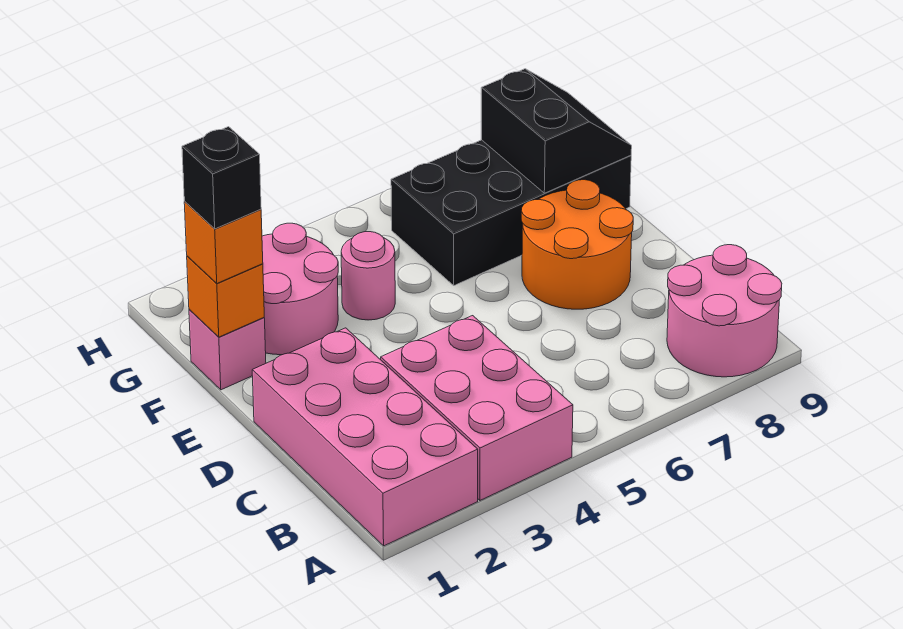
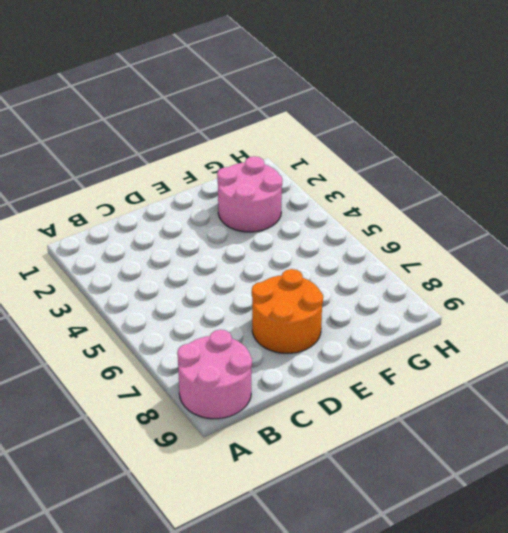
none -> pink brick A1:D2 level 1
none -> pink brick A3:C4 level 1
none -> pink brick F1 level 1

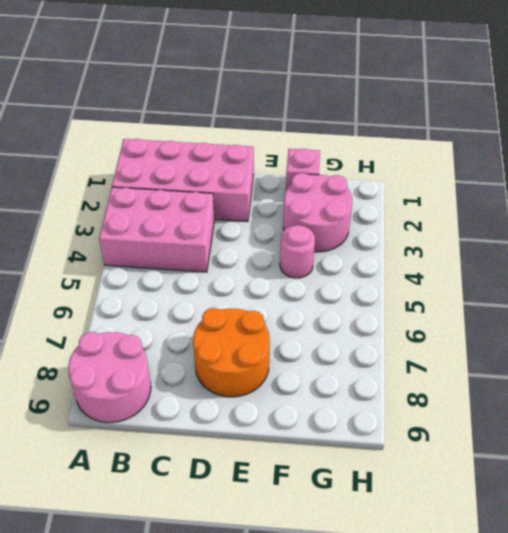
none -> black brick F6:G9 level 1
none -> orange brick F1 level 2
none -> black slope F8:G9 level 2 top 8

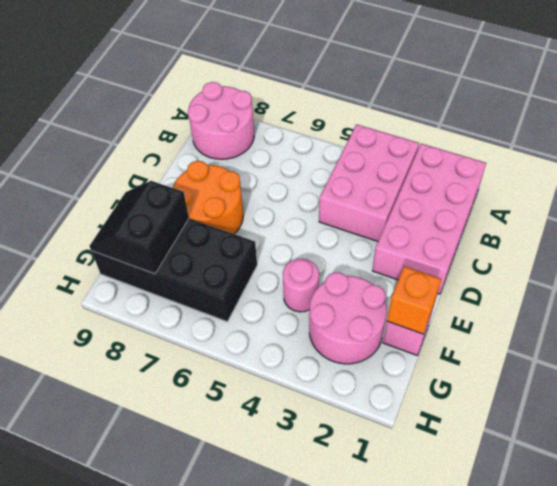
none -> orange brick F1 level 3
none -> black brick F1 level 4

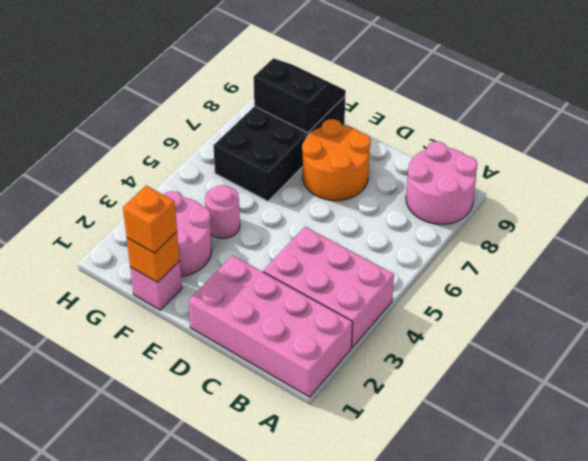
none -> black brick F1 level 4

